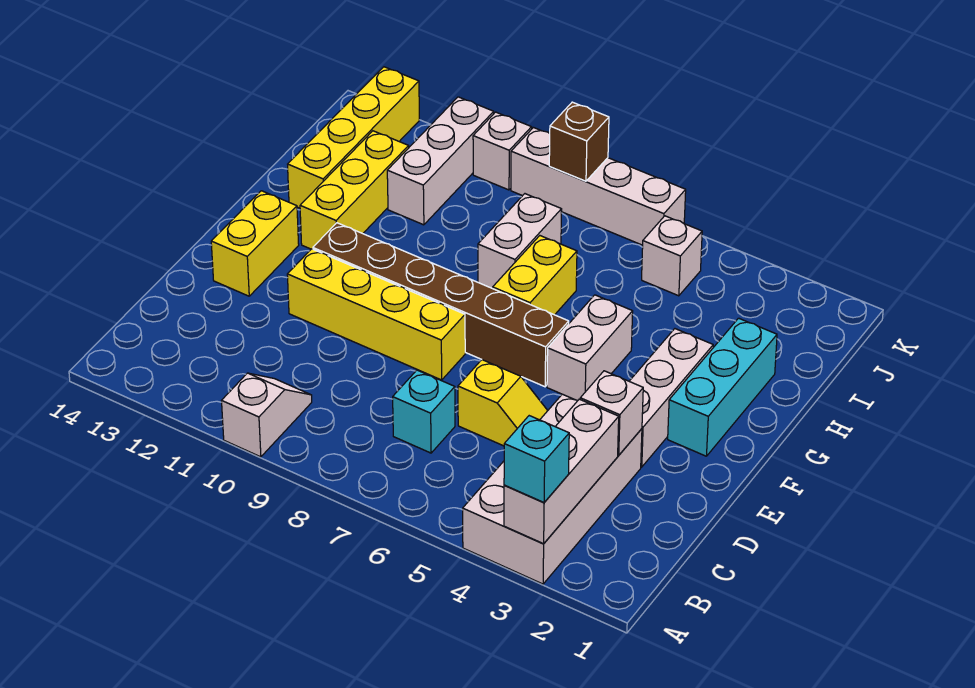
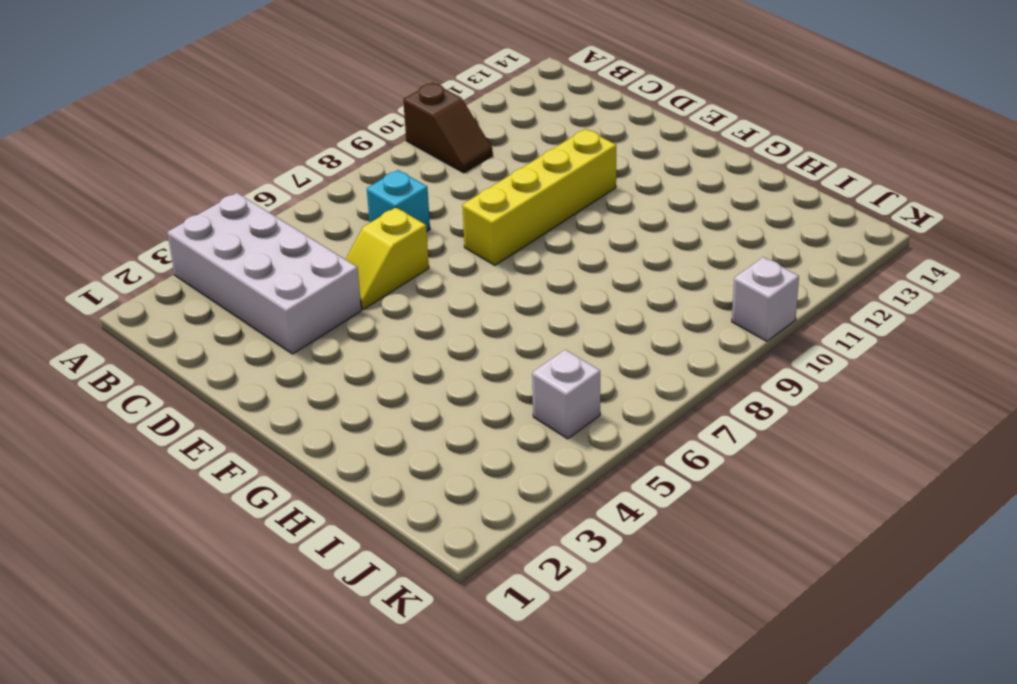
brown slope A10:B10 level 1 top A -> white slope A10:B10 level 1 top A
none -> white brick E3:G3 level 1
none -> yellow brick E13:F13 level 1
none -> cyan brick F2:H2 level 1

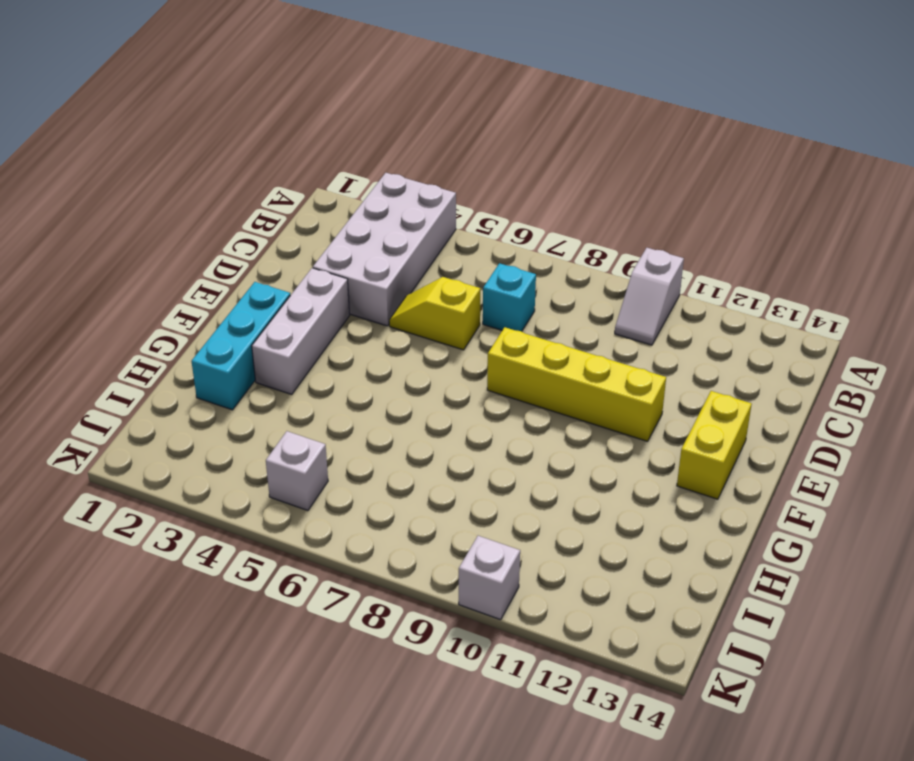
none -> white brick F5:G5 level 1
none -> brown brick F6:F11 level 1
none -> yellow brick G7:H7 level 1

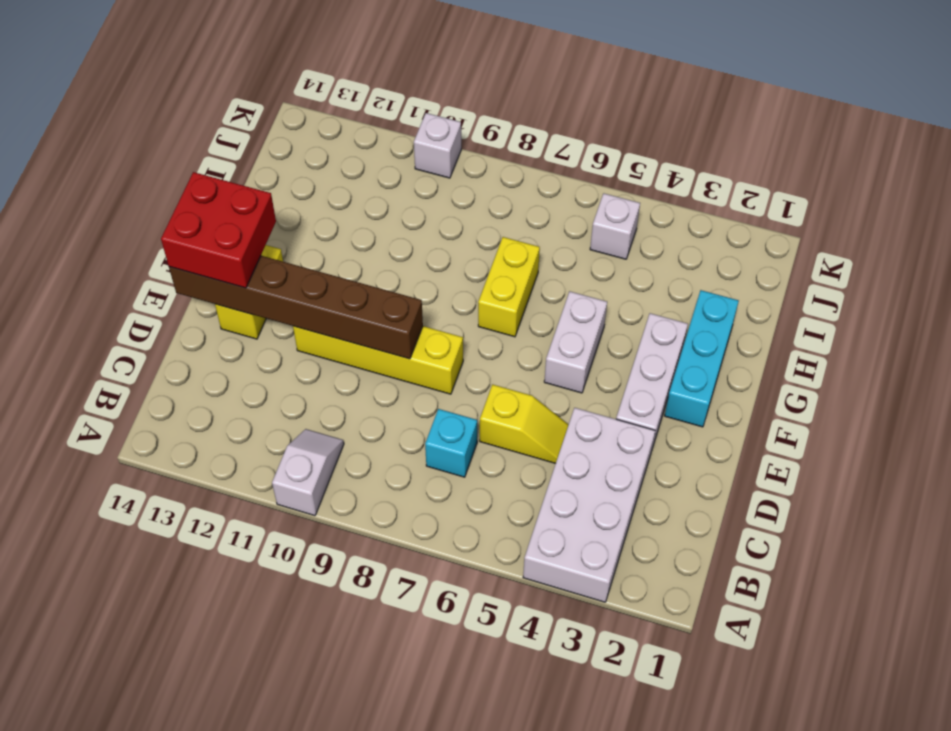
brown brick E9:E14 level 2 -> brown brick F6:F11 level 1
red brick E13:F14 level 3 -> none
none -> yellow brick G12:I12 level 1
none -> white brick H8:I8 level 1
none -> yellow brick H13:K13 level 1

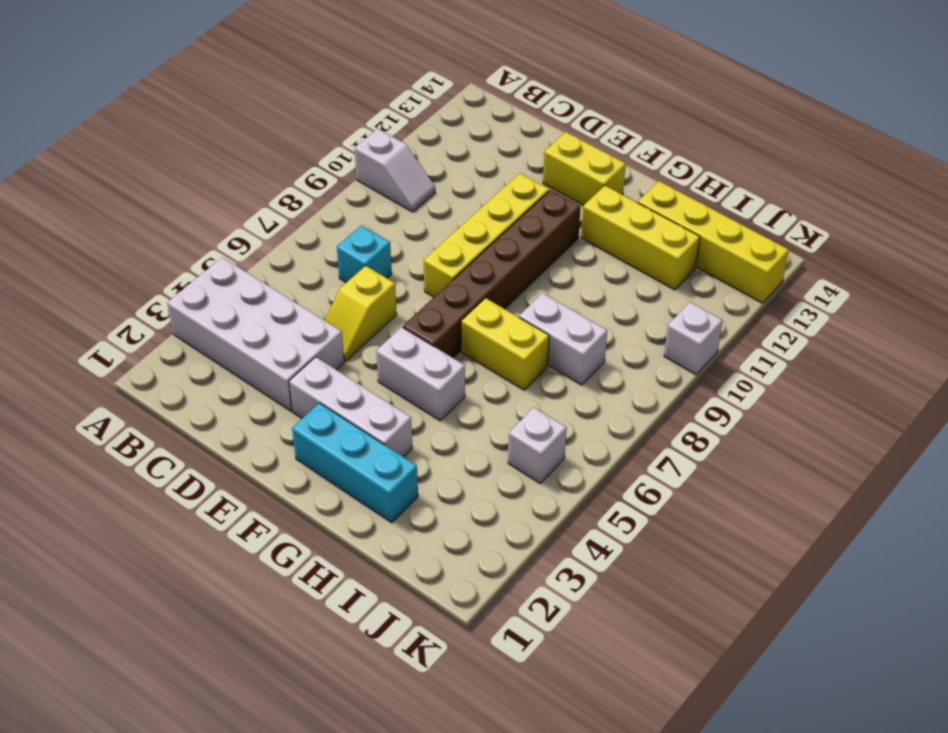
none -> white brick I11:K11 level 1
none -> white brick K6:K9 level 1
none -> white brick A3:C3 level 2

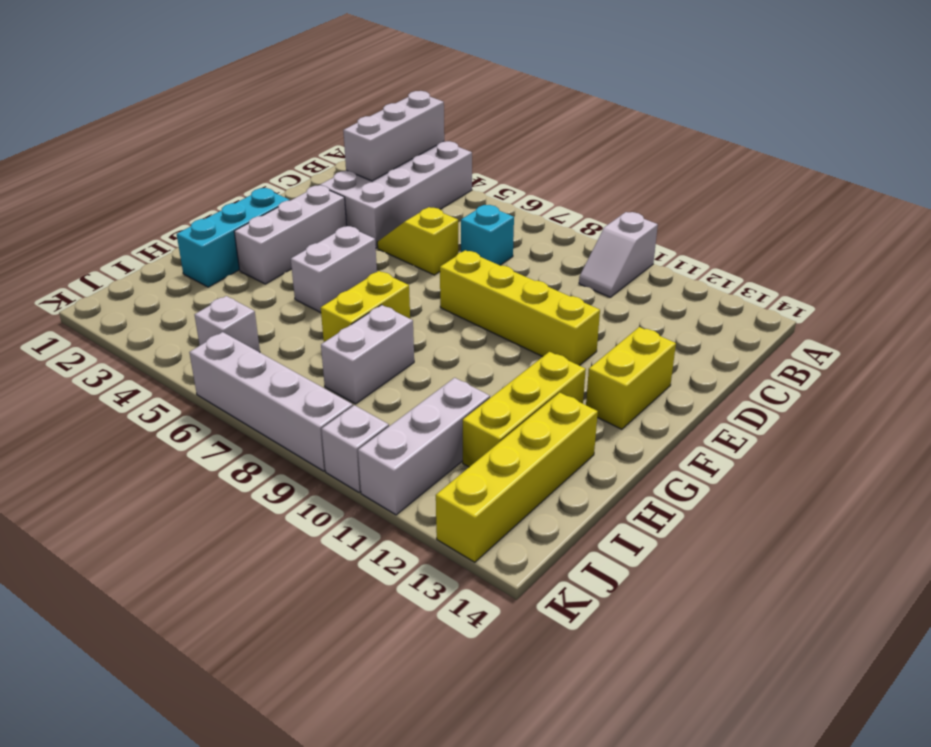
none -> brown brick F6:F11 level 1
none -> white brick D3 level 2
none -> brown brick K8 level 2

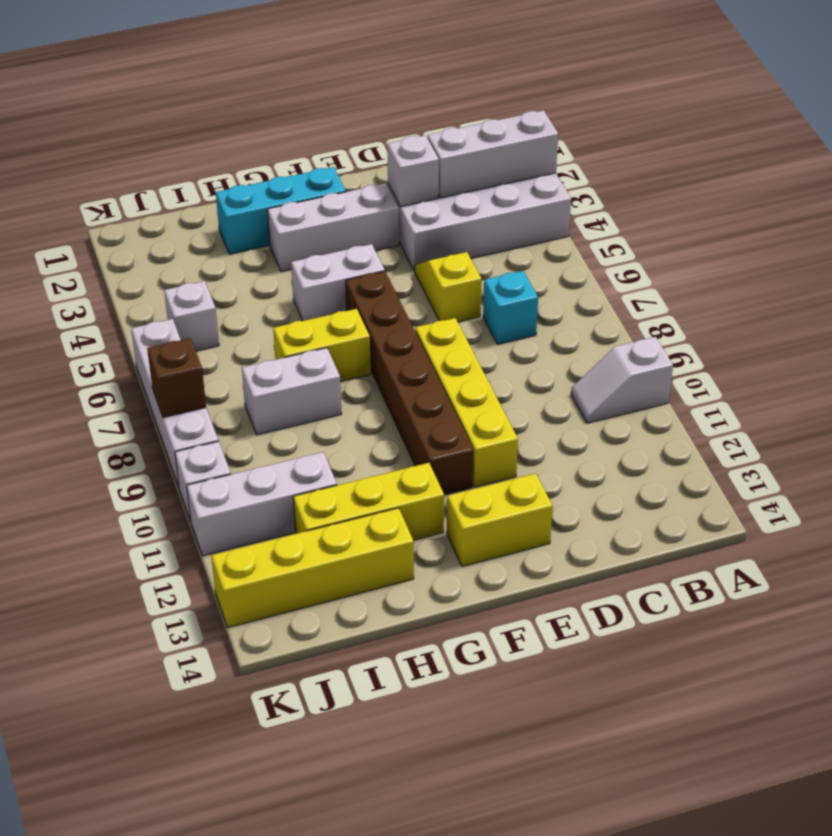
none -> cyan brick A3 level 3

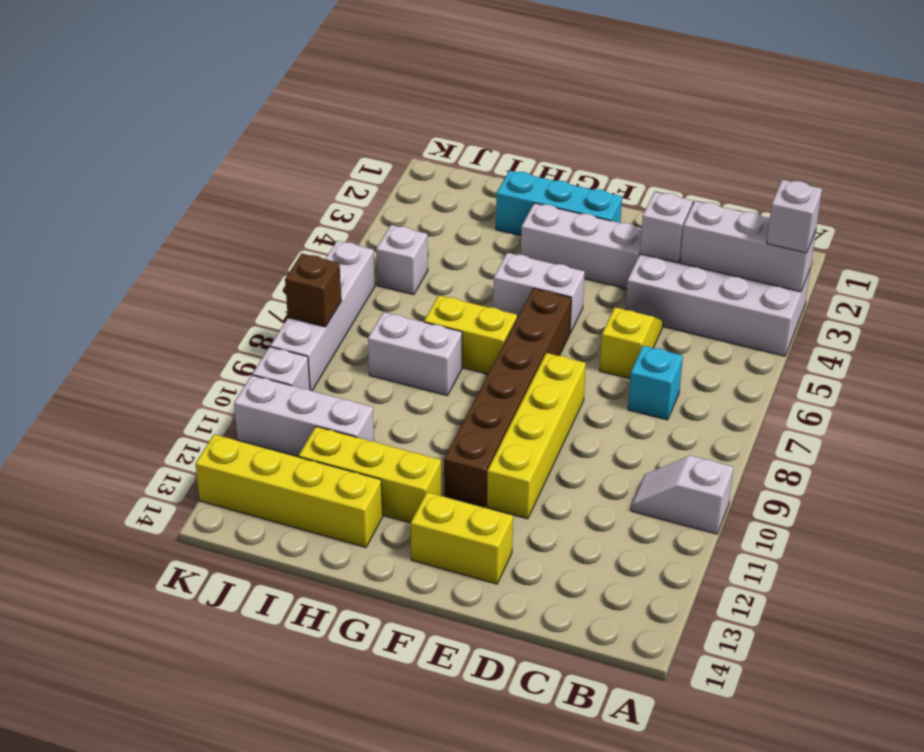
white brick A3 level 3 -> cyan brick A3 level 3

